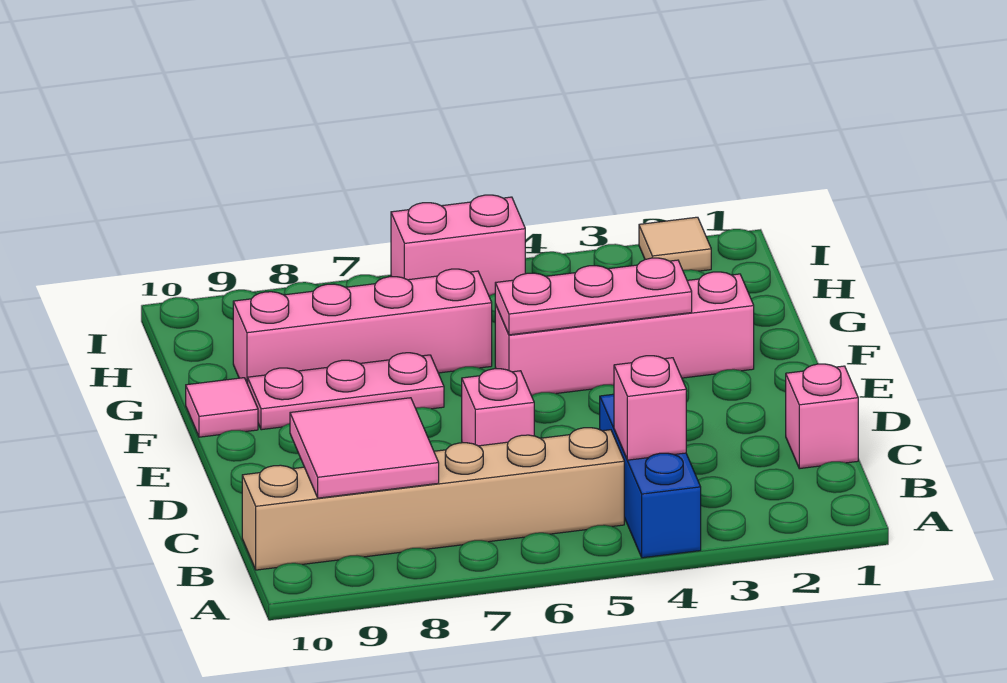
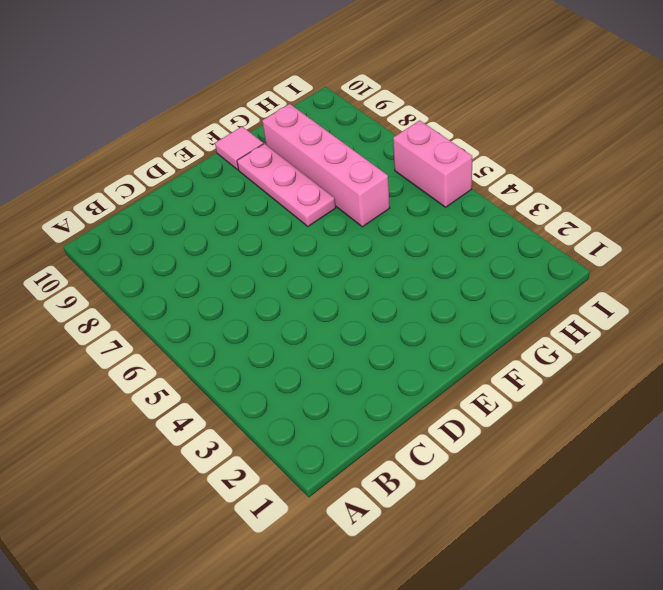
none -> blue brick A4:C4 level 1
none -> tan brick B5:B10 level 1
none -> pink brick C1 level 1

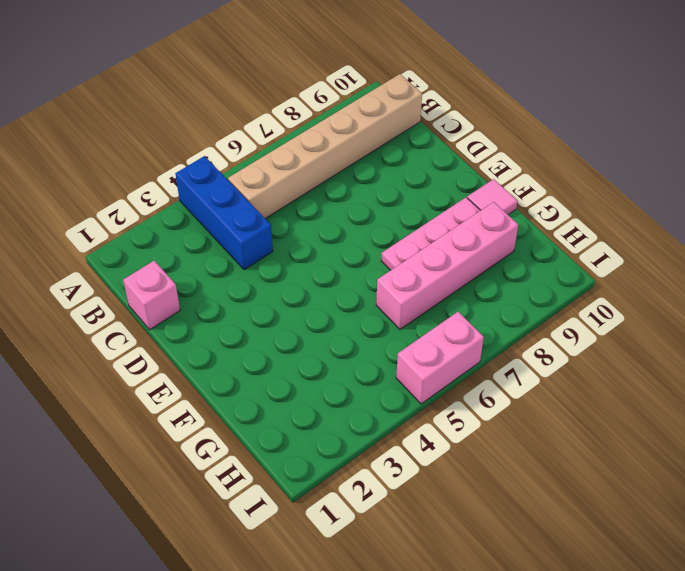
none -> pink brick D6 level 1
none -> pink brick F2:F5 level 1
none -> tan tile I2 level 1

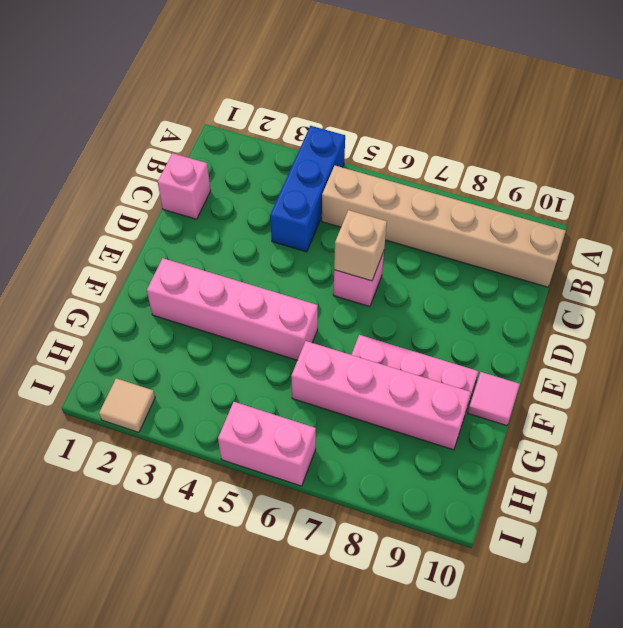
tan brick D6 level 2 -> none
none -> pink brick B4 level 2
none -> pink tile B8:C9 level 2
none -> pink plate F3:F5 level 2

